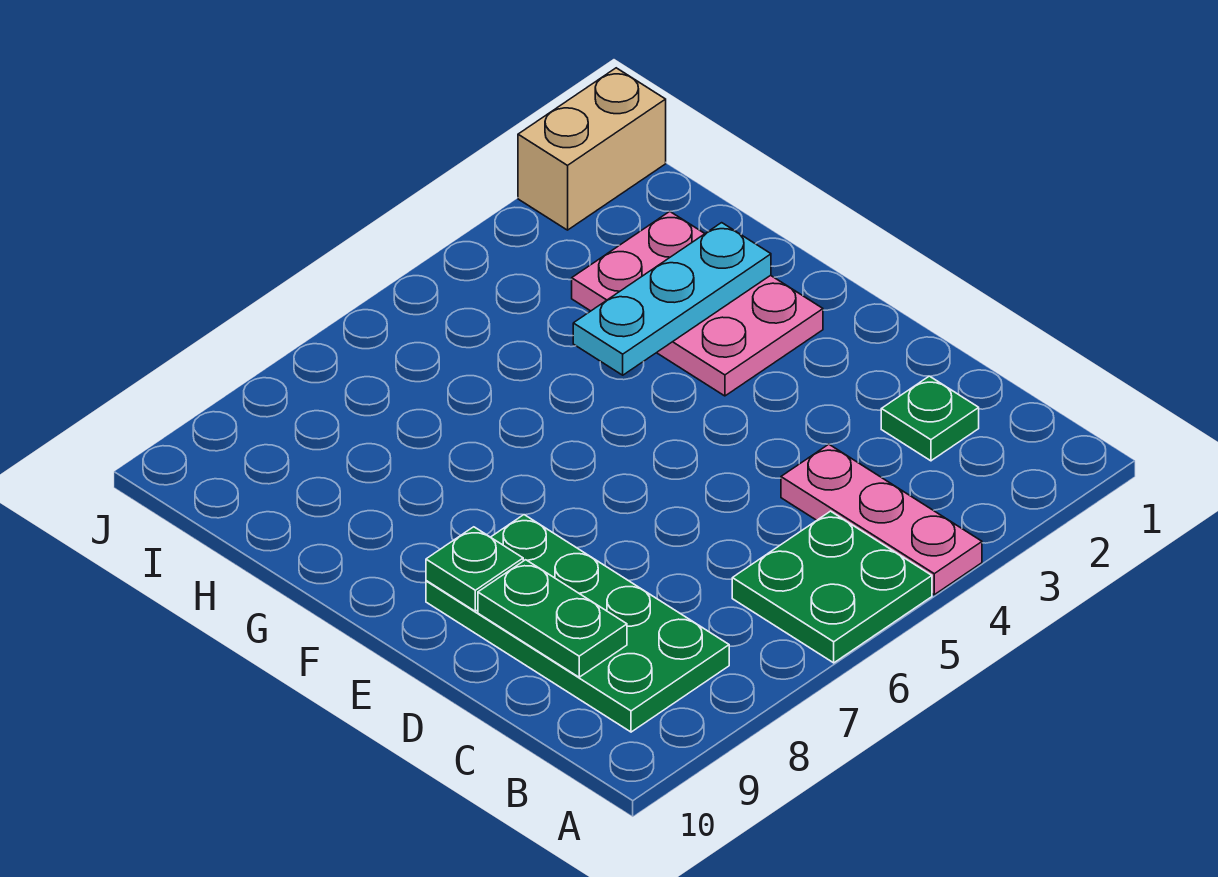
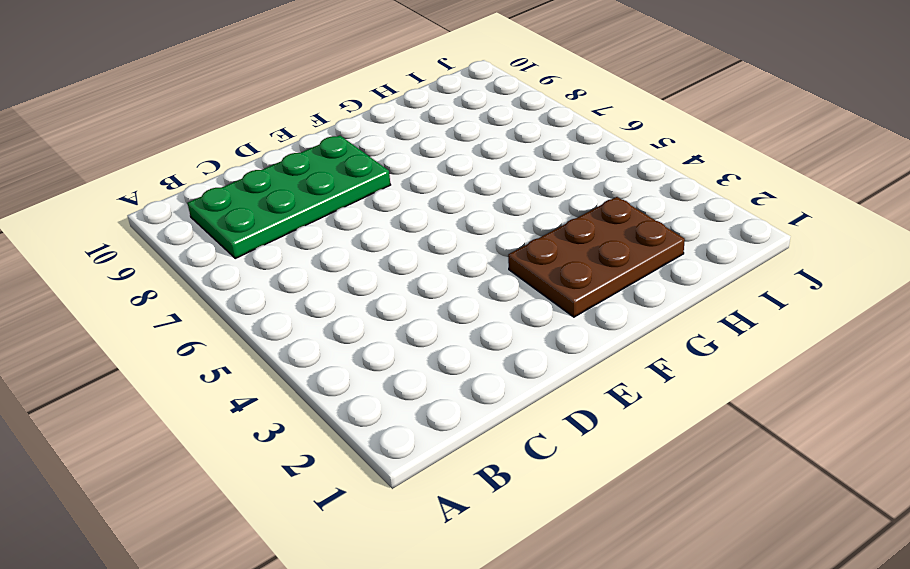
brown plate F2:H3 level 1 -> pink plate F2:H3 level 1
none -> pink plate A4:C4 level 1
none -> green plate A5:B6 level 1

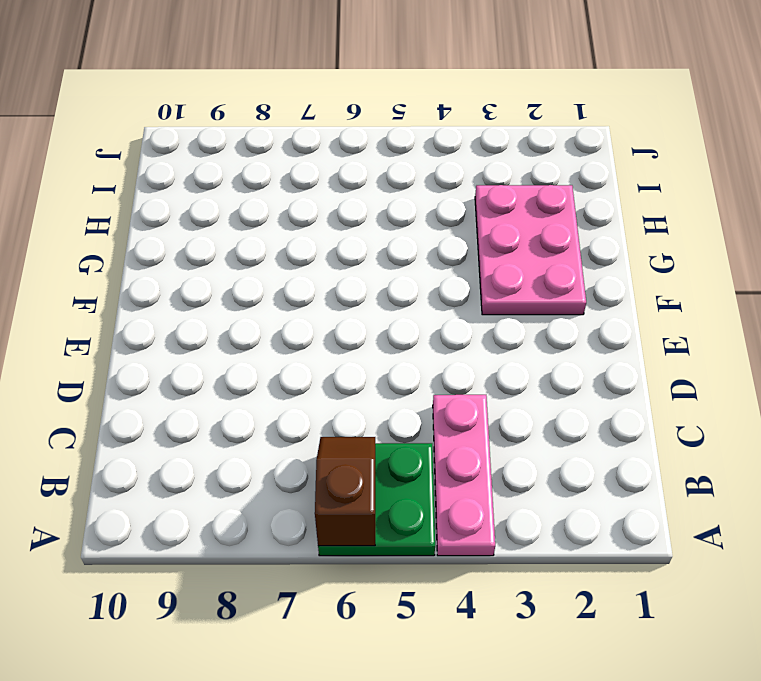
brown slope A6:B6 level 2 top A -> none
none -> green plate B8:E9 level 1
none -> green plate C2 level 1

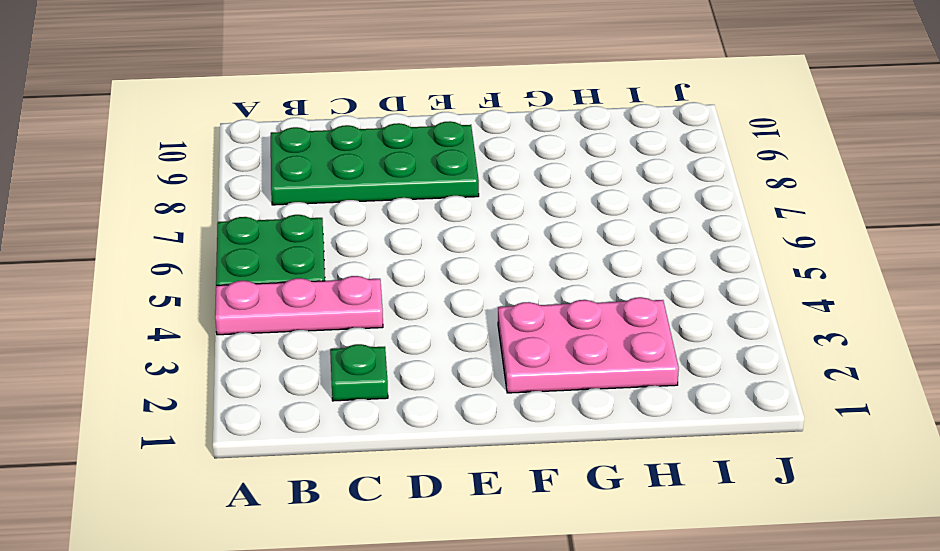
none -> tan brick J1:J2 level 1
none -> green plate C9:D9 level 2

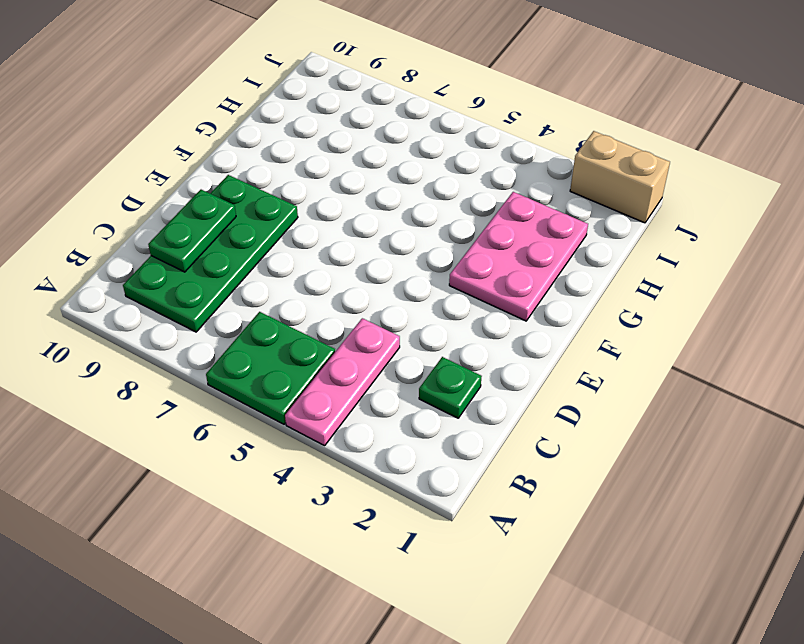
none -> green plate E9 level 2
none -> cyan plate G2:G4 level 2

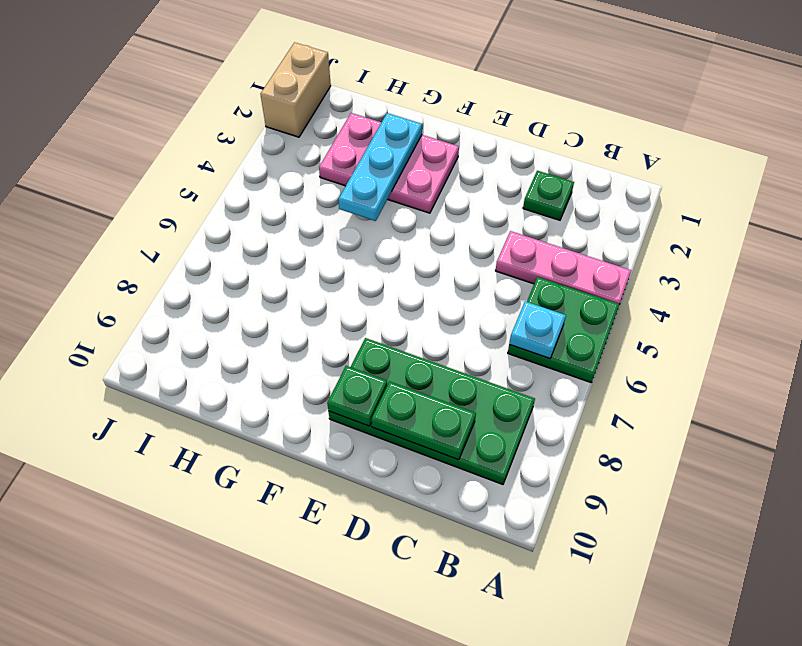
cyan plate B6 level 2 -> none

